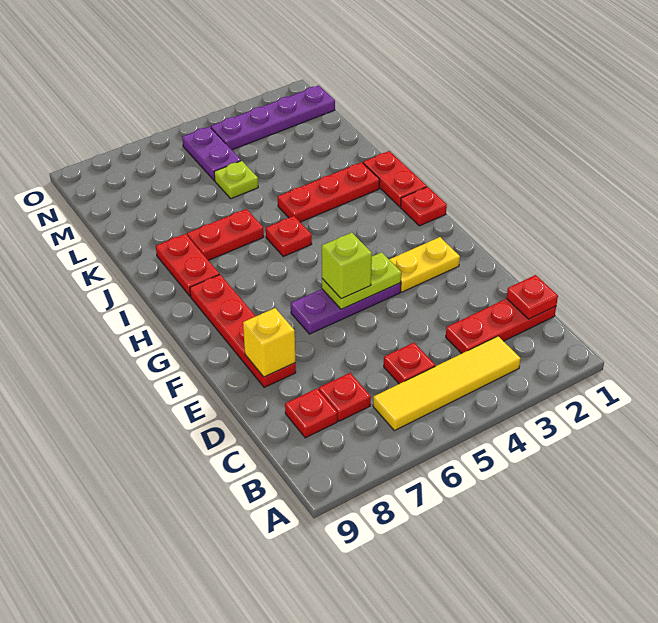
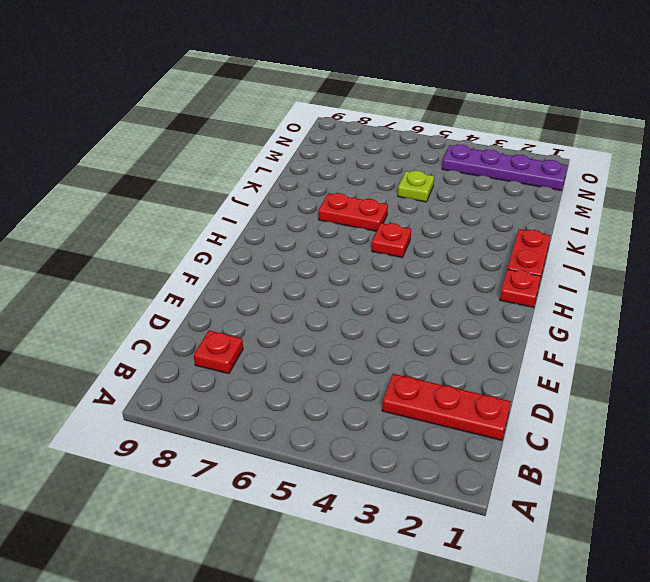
none -> yellow tile B3:B6 level 1
none -> red plate C5 level 1
none -> red plate C7 level 1

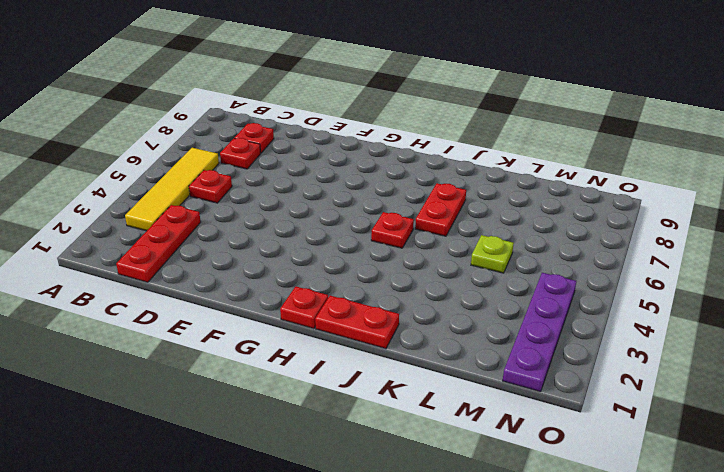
none -> red plate E8:H8 level 1
none -> yellow plate F2:F3 level 1
none -> purple plate F4:F6 level 1

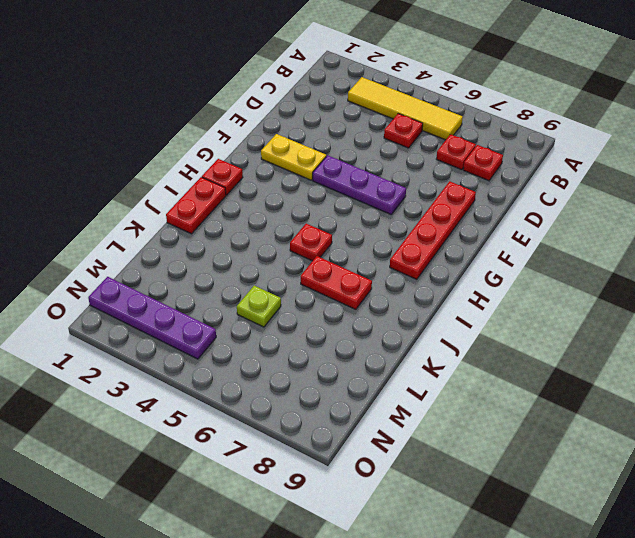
none -> red plate C1:C3 level 1
none -> red plate I8:J8 level 1
none -> red plate J2:J4 level 1

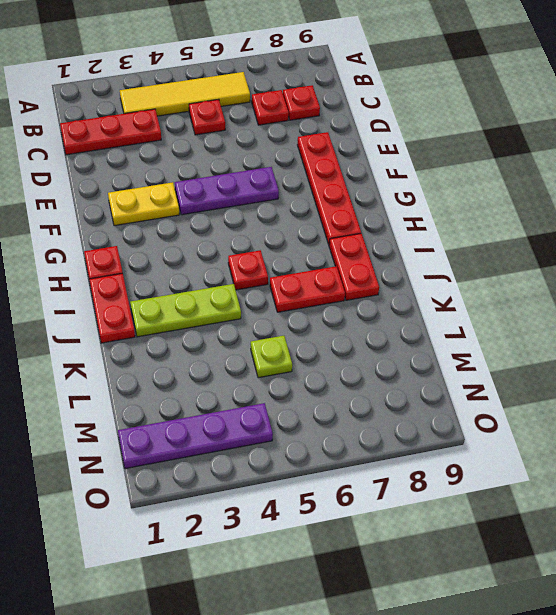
lime plate J2:J4 level 1 -> red plate J2:J4 level 1
none -> purple plate M5:N5 level 1
none -> red plate C1 level 2
none -> yellow brick E8 level 2

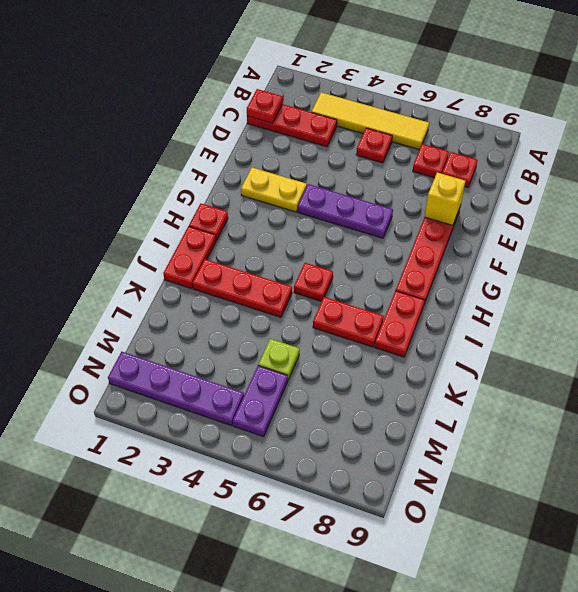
none -> lime plate F4:F5 level 2
none -> lime brick F5 level 3

